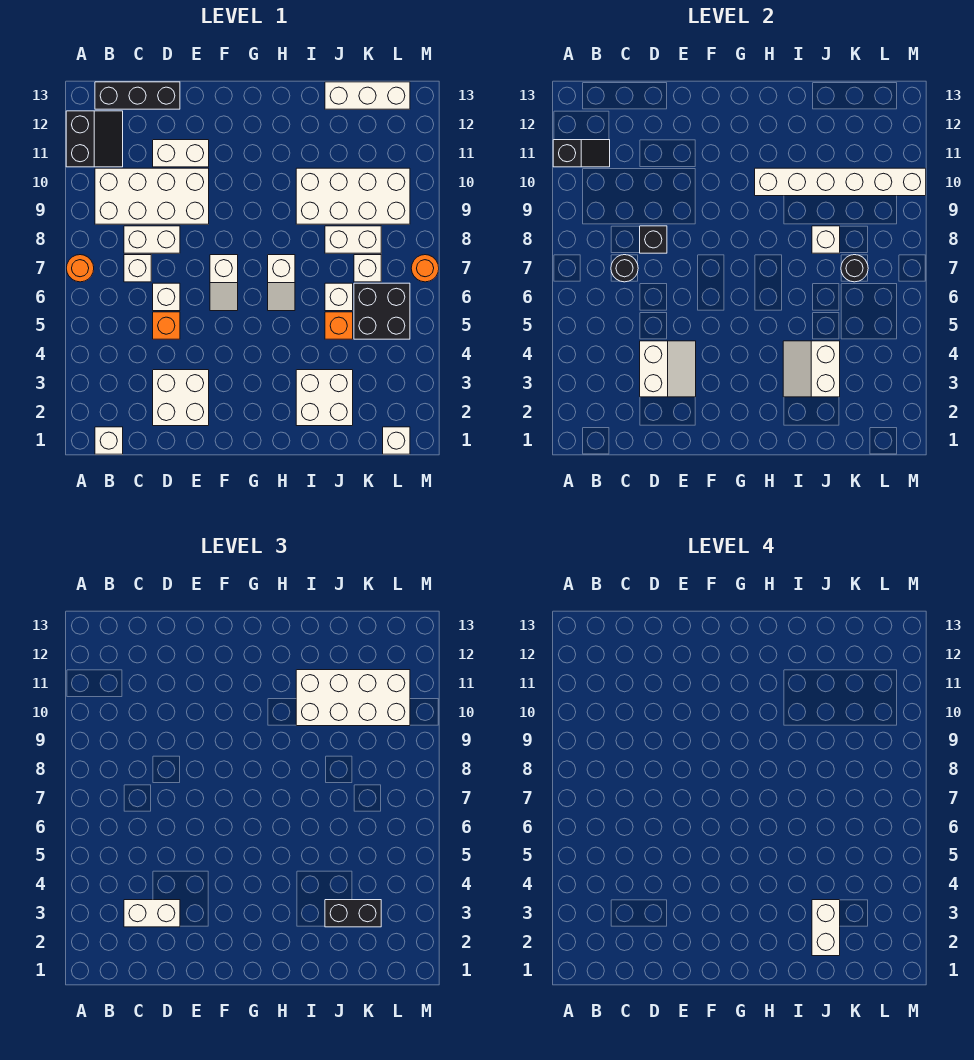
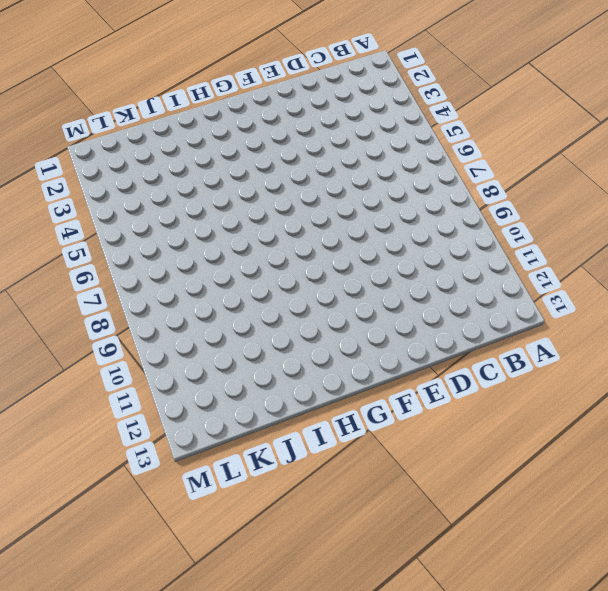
none -> orange round brick A7 level 1
none -> black slope A11:B12 level 1 top A
none -> white brick B1 level 1
none -> white brick B9:E10 level 1

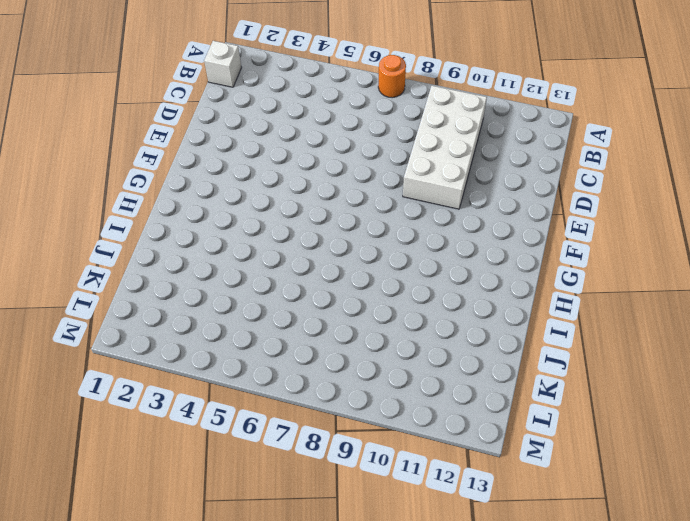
none -> black slope A11:B12 level 1 top A
none -> black brick B13:D13 level 1
none -> white brick C7 level 1
none -> white brick C8:D8 level 1

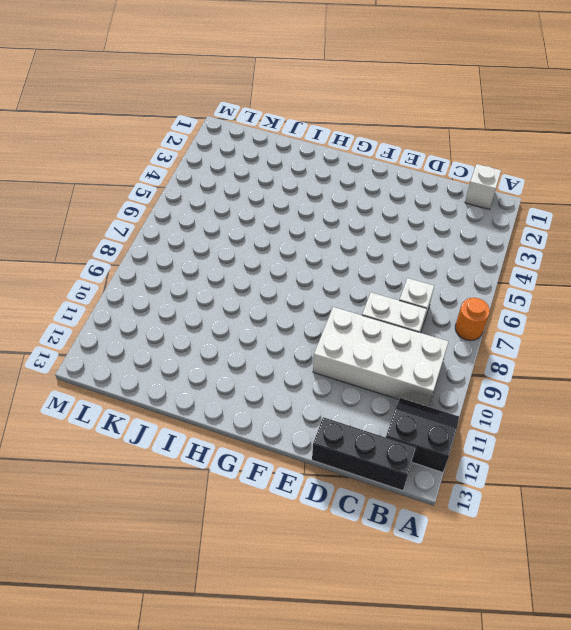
black slope A11:B12 level 1 top 12 -> black slope A11:B12 level 1 top A
none -> white brick D2:E3 level 1
none -> orange brick D5 level 1
none -> white brick D6 level 1
none -> white brick D11:E11 level 1

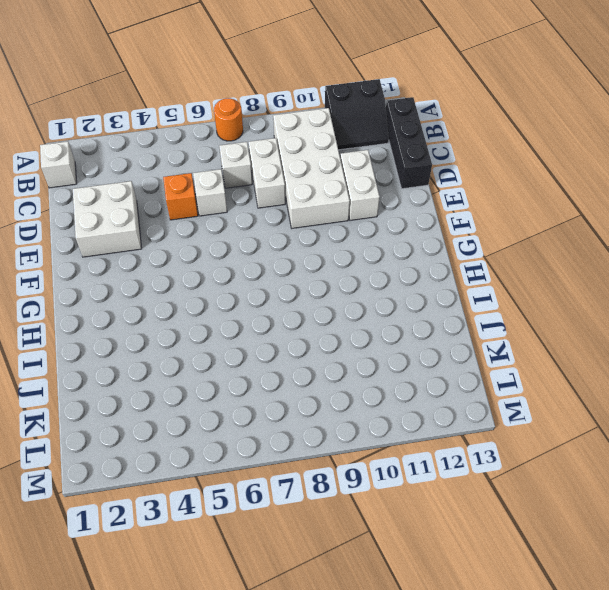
none -> white slope F6:F7 level 1 top 7
none -> white slope H6:H7 level 1 top 7
none -> white brick I2:J3 level 1
none -> white brick I9:L10 level 1

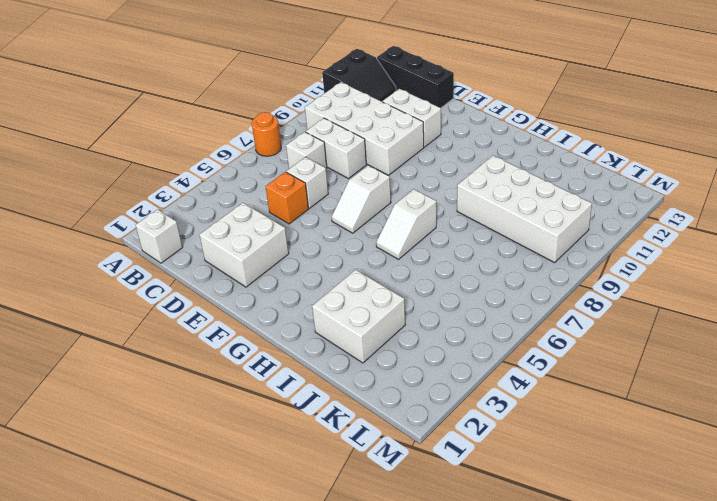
none -> orange brick J5 level 1
none -> white brick J6 level 1
none -> white brick J8:K8 level 1
none -> white brick J13:L13 level 1

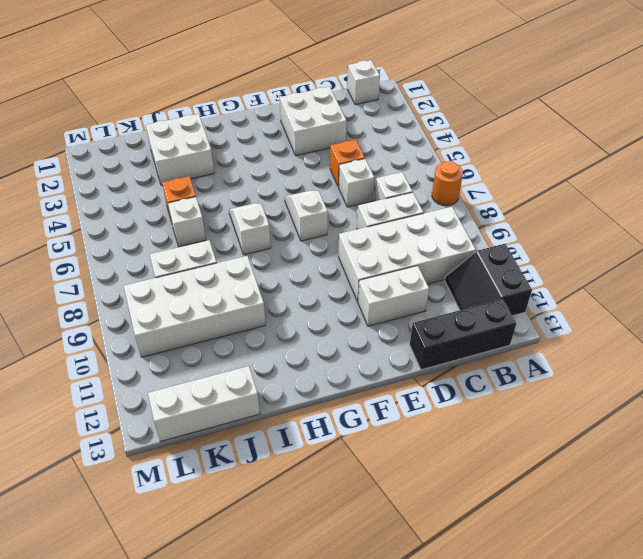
none -> black brick K5:L6 level 1
none -> white brick K7 level 1
none -> white brick L1 level 1
none -> orange round brick M7 level 1

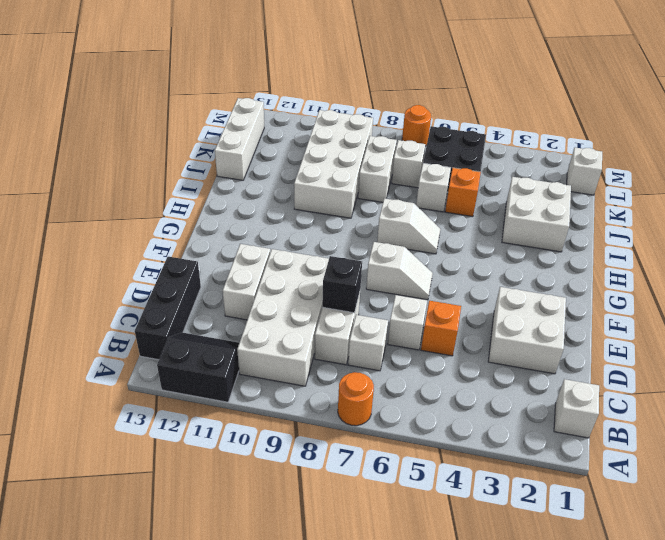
none -> black slope A11:B11 level 2 top A
none -> black round brick C7 level 2
none -> white slope D3:E4 level 2 top D
none -> white brick H10:M10 level 2

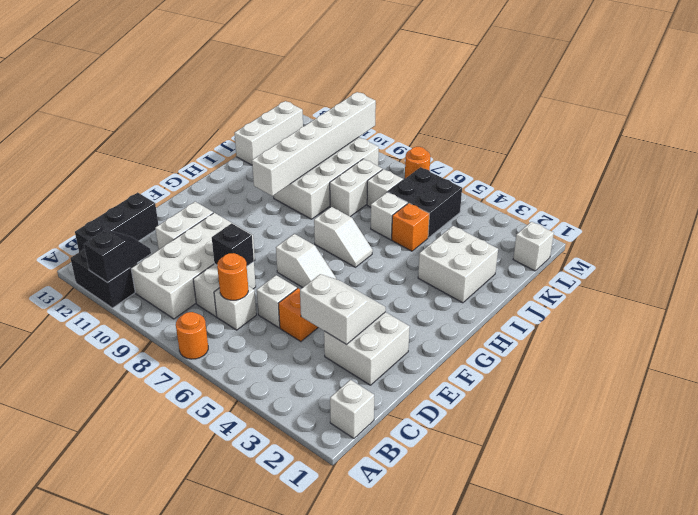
orange round brick C7 level 2 -> black round brick C7 level 2
none -> white slope I3:J4 level 2 top J
none -> white brick J8 level 2
none -> black round brick K7 level 2
none -> white brick C3:D3 level 3

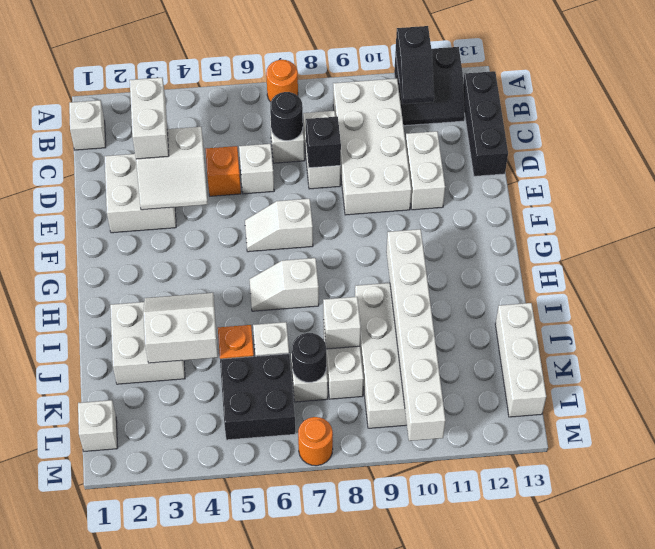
none -> white brick I10:L11 level 3
none -> black brick J3:K3 level 3
none -> white brick J2:J3 level 4

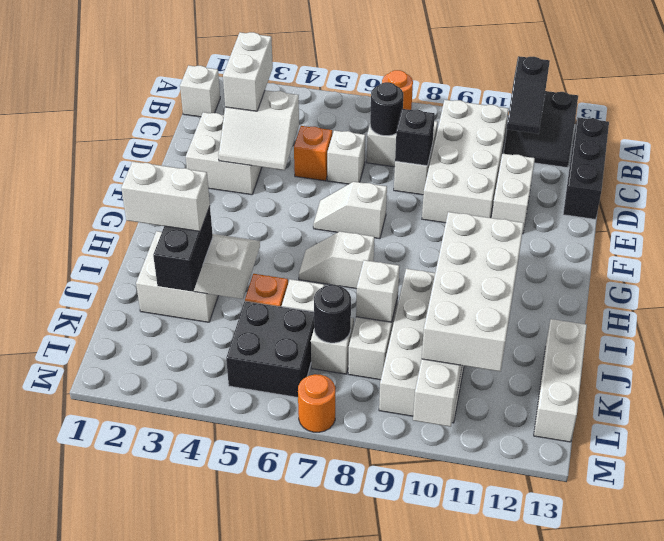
none -> white brick L1 level 1

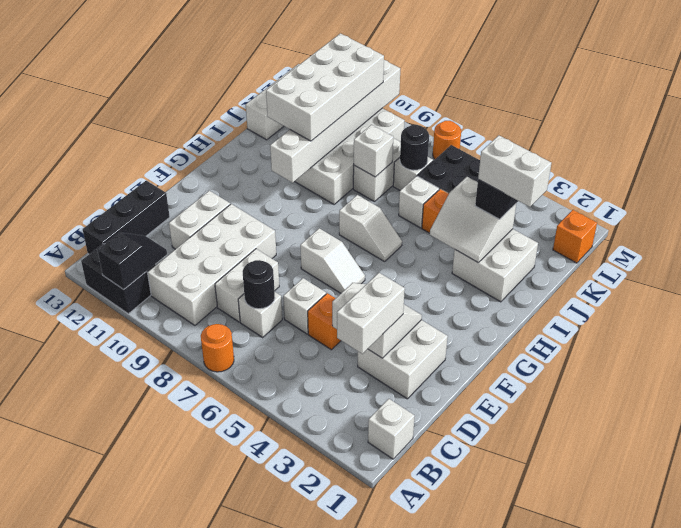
orange brick L1 level 1 -> white brick L1 level 1
none -> black brick D8 level 2

